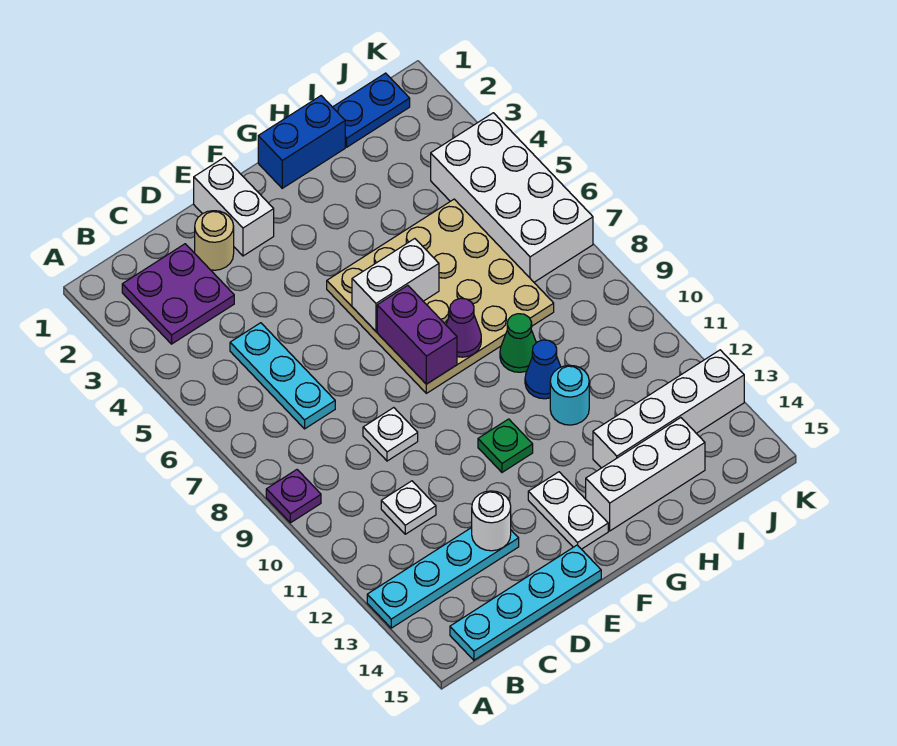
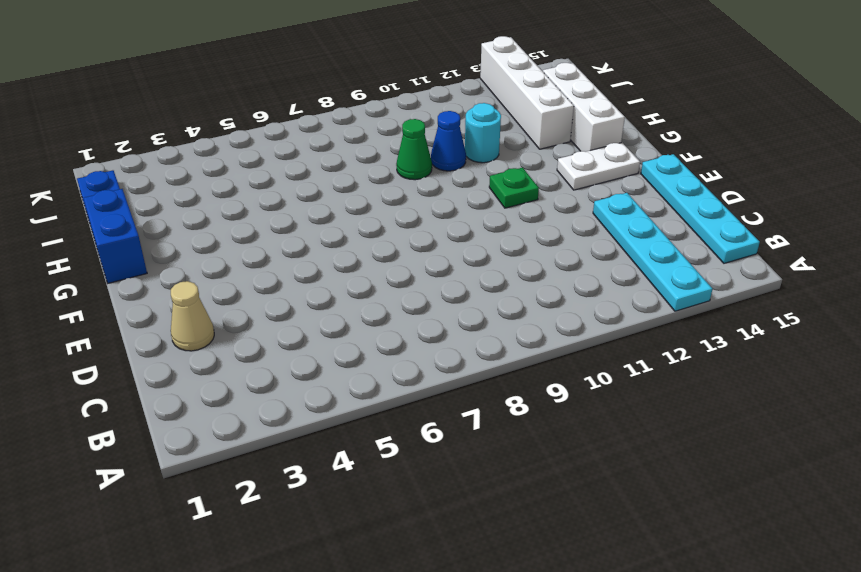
tan cone D2 level 1 -> tan round brick D2 level 1
none -> purple plate A9 level 1
none -> purple plate B2:C3 level 1
none -> cyan plate C5:C7 level 1

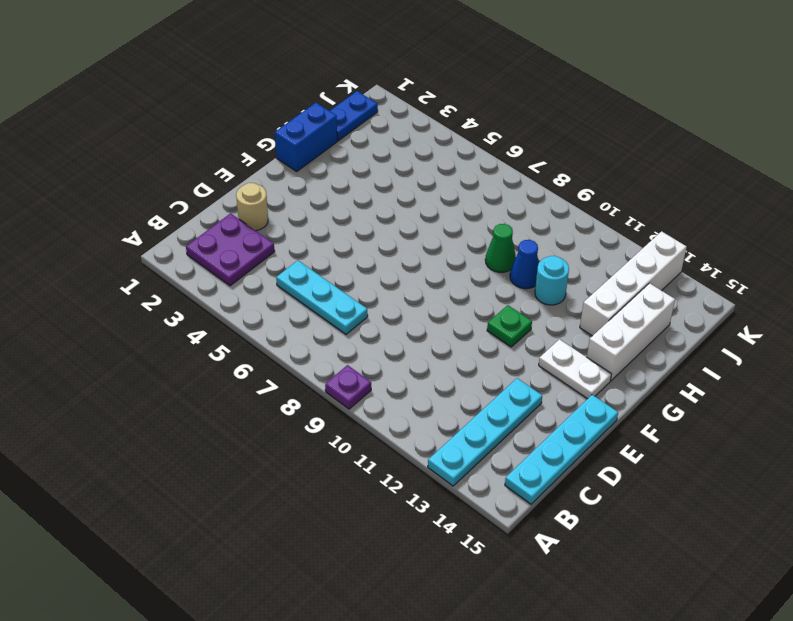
none -> white plate C11 level 1
none -> white plate D9 level 1
none -> white brick E1:E2 level 1

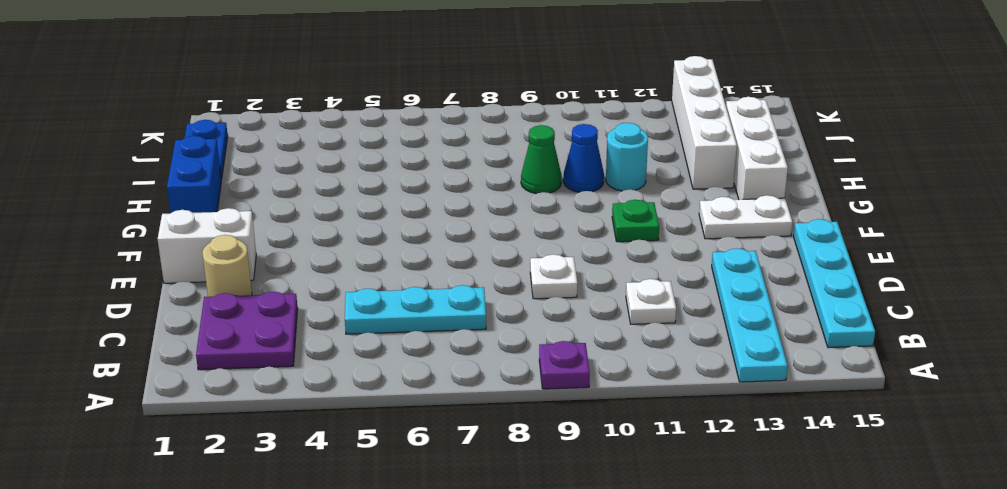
none -> tan plate F5:I8 level 1
none -> white brick J4:K7 level 1
none -> white round brick D13 level 2

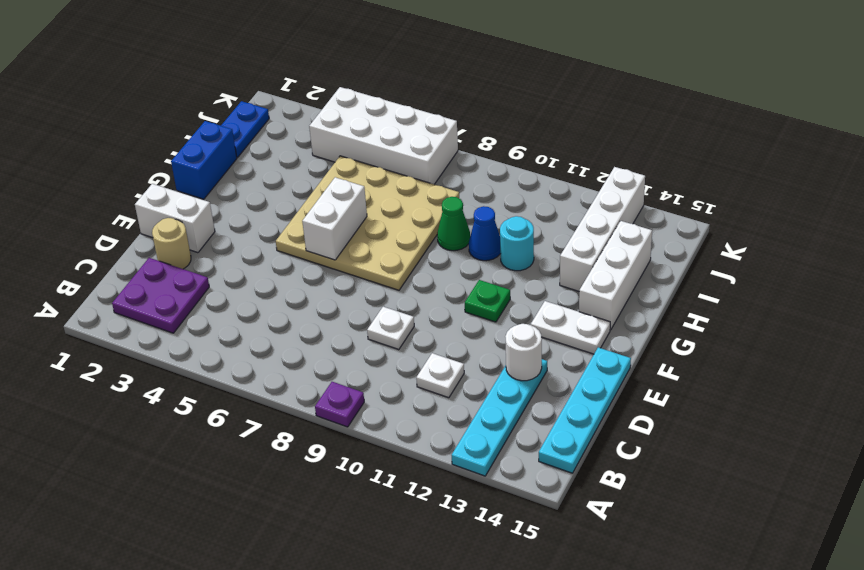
none -> cyan plate C5:C7 level 1
none -> purple brick F7:F8 level 2
none -> purple cone G8 level 2

